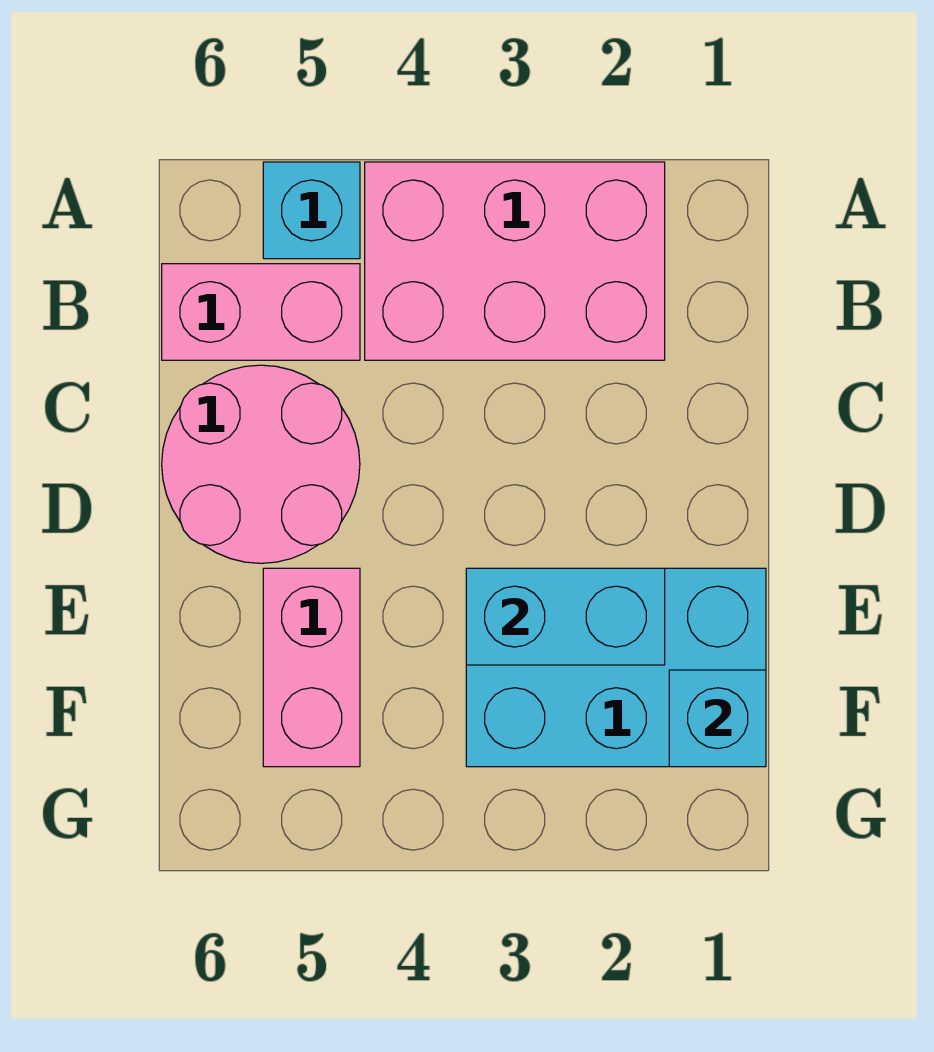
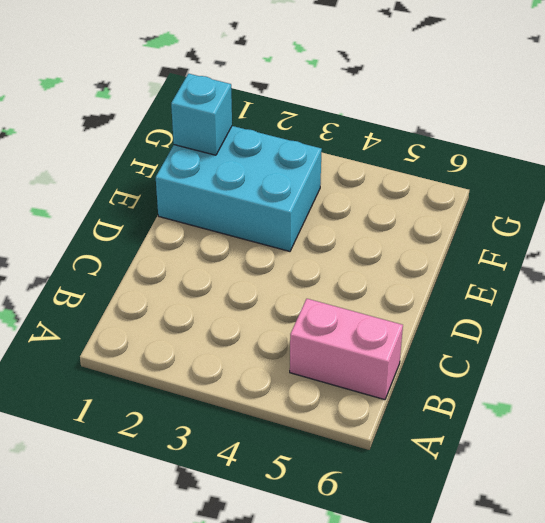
none -> pink brick A2:B4 level 1
none -> cyan brick A5 level 1

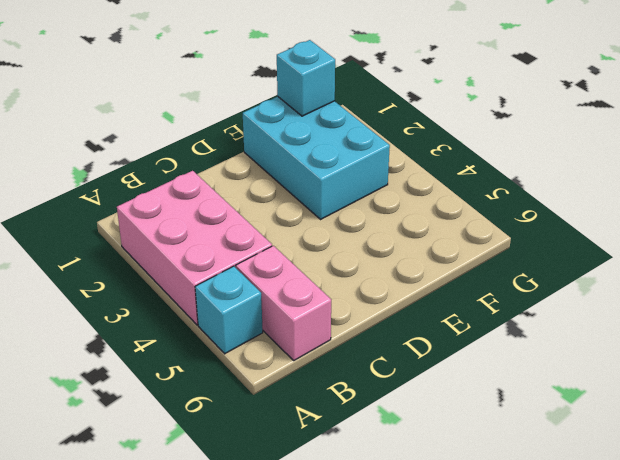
none -> pink round brick C5:D6 level 1
none -> pink brick E5:F5 level 1

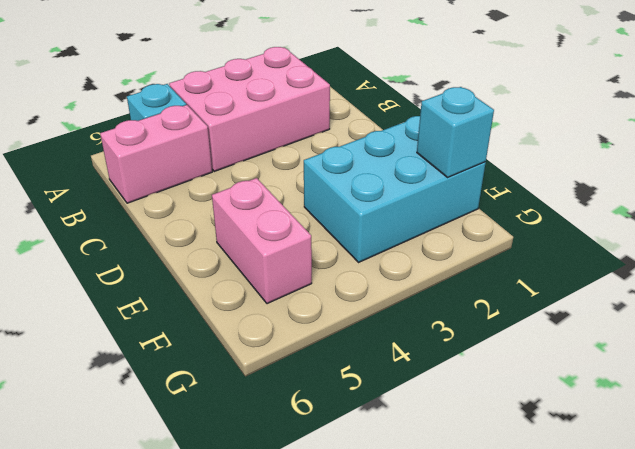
none -> pink round brick C5:D6 level 1
none -> cyan brick E2:E3 level 2

